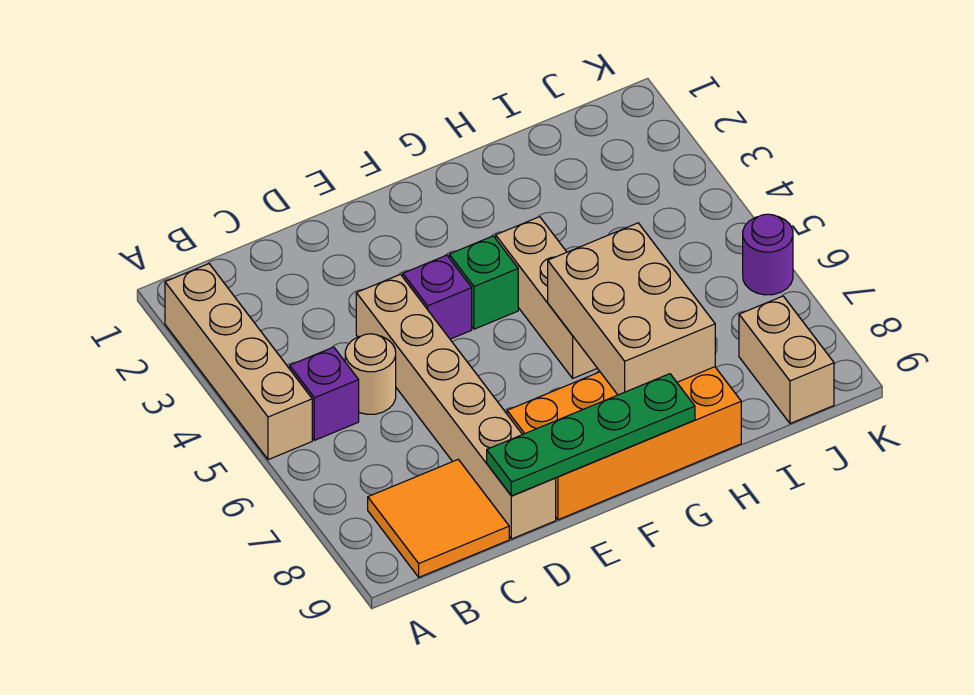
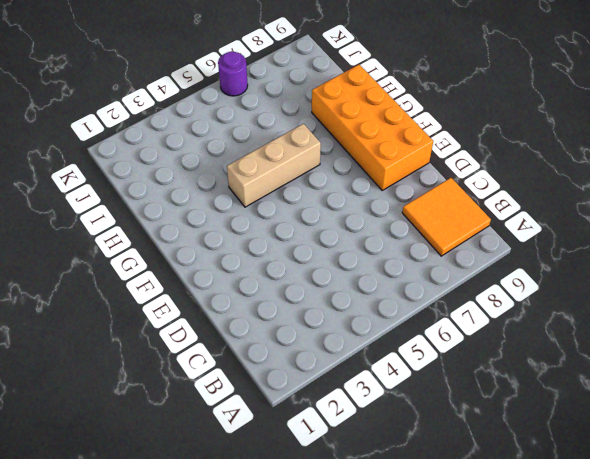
none -> tan brick A2:A5 level 1
none -> purple brick B5 level 1
none -> tan round brick C5 level 1

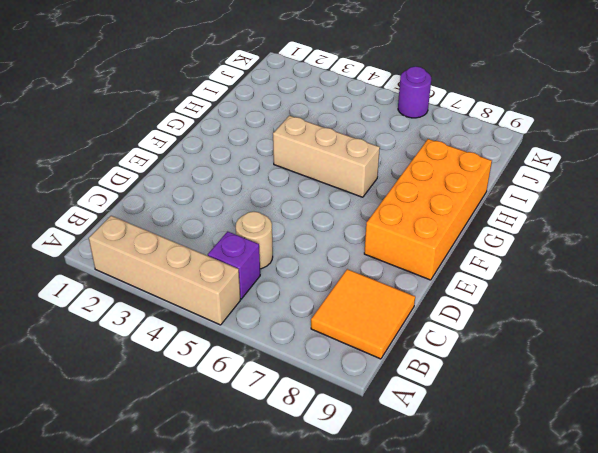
none -> tan brick D4:D9 level 1
none -> purple brick E4 level 1
none -> green brick F4 level 1

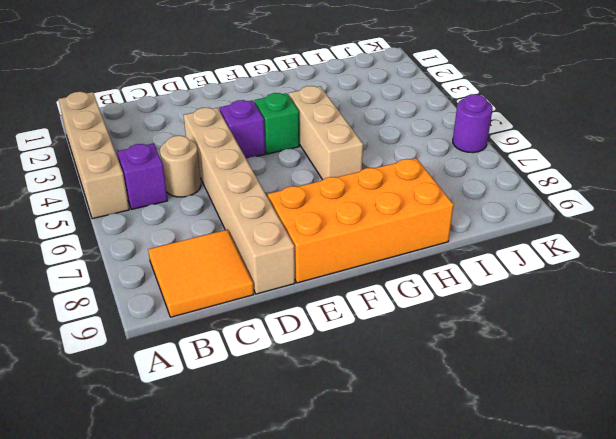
none -> tan brick J8:J9 level 1
none -> green plate D9:G9 level 2
none -> tan brick G6:H8 level 2

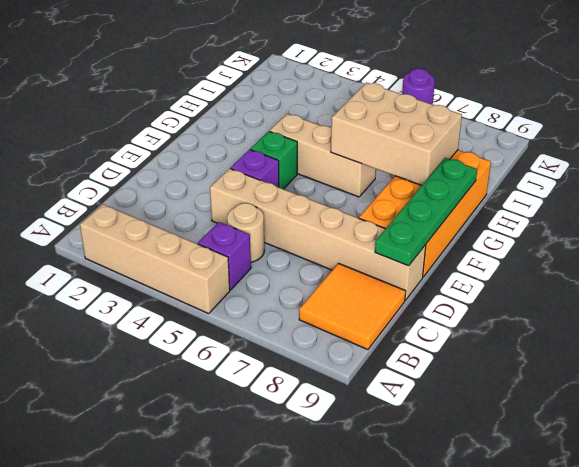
none -> tan brick J8:J9 level 1

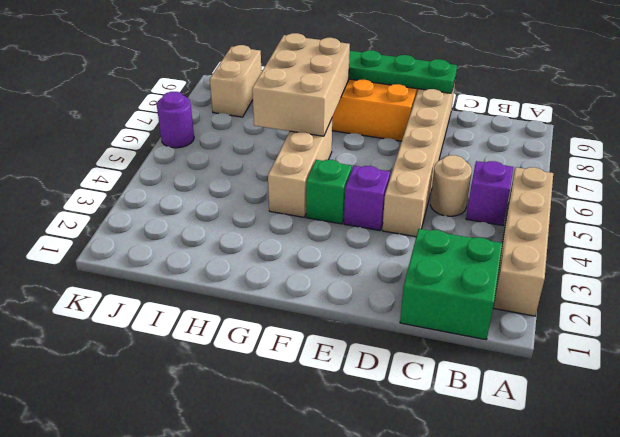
green brick B1:C2 level 1 -> none
none -> orange tile B8:C9 level 1

